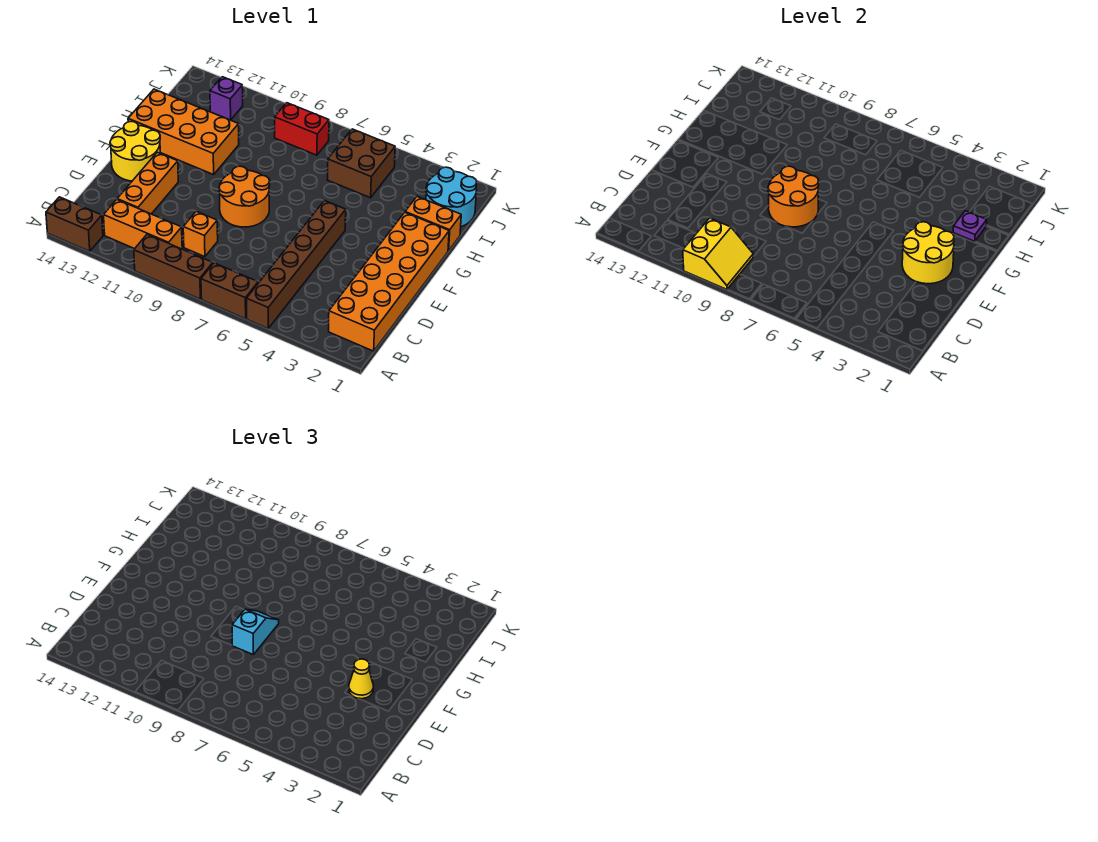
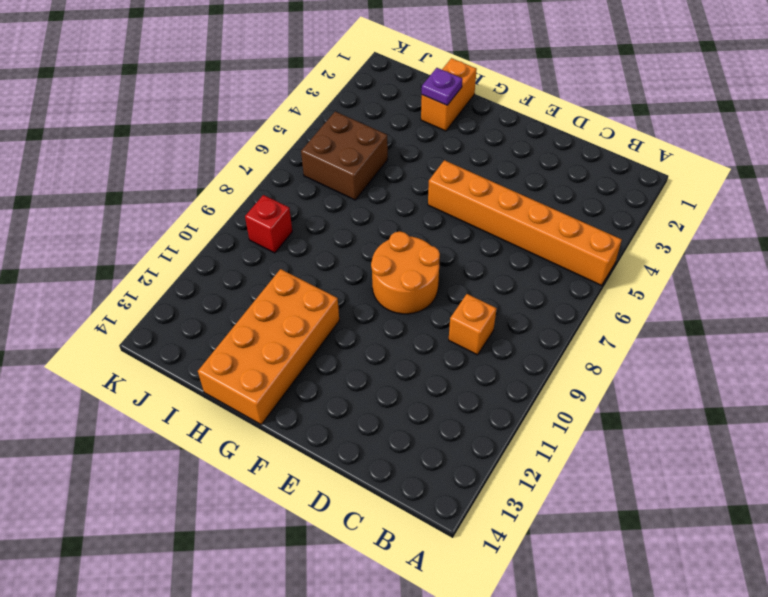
orange brick A5:F5 level 1 -> brown brick A5:F5 level 1
red brick J9 level 1 -> red brick J8:J9 level 1
none -> brown brick A6:A7 level 1
none -> brown brick A8:A10 level 1
none -> brown brick A13:A14 level 1

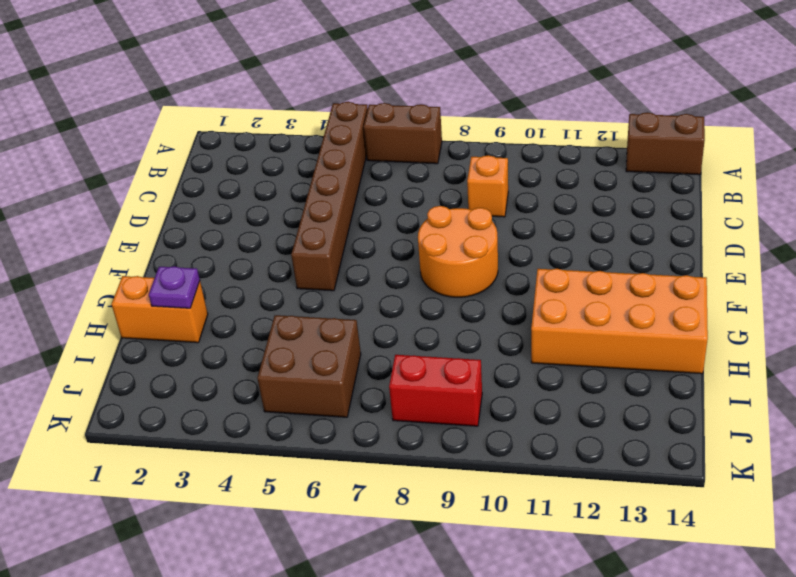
none -> brown brick A8:A10 level 1
none -> orange brick B1:G2 level 1
none -> orange brick B10:B12 level 1

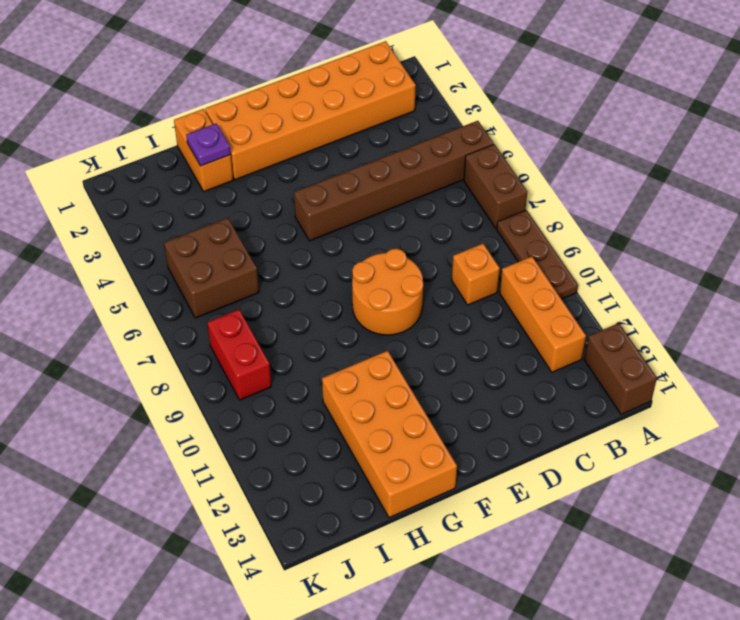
brown plate A8:A10 level 1 -> brown brick A8:A10 level 1
none -> orange brick C12:E12 level 1
none -> yellow round brick E13:F14 level 1
none -> cyan round brick I1:J2 level 1

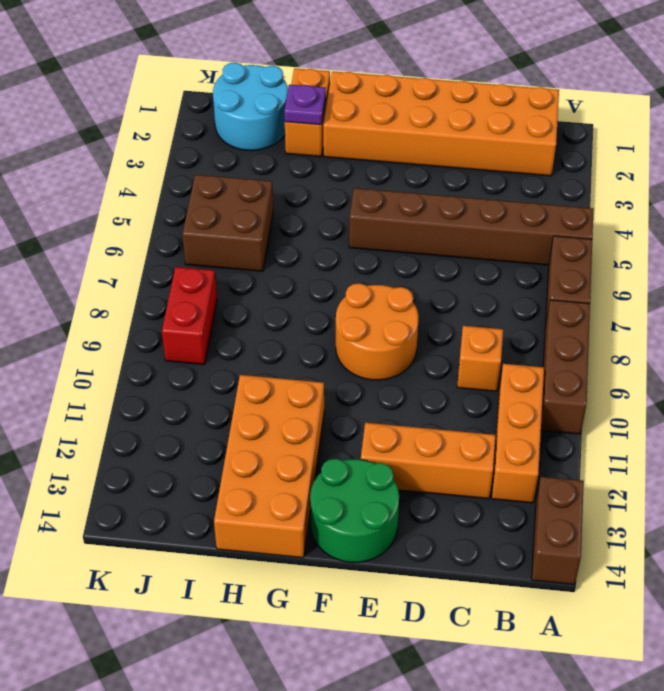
green round brick E13:F14 level 1 -> yellow round brick E13:F14 level 1
none -> purple brick J12 level 1
none -> yellow slope A9:B10 level 2 top 10
none -> yellow round brick E2:F3 level 2

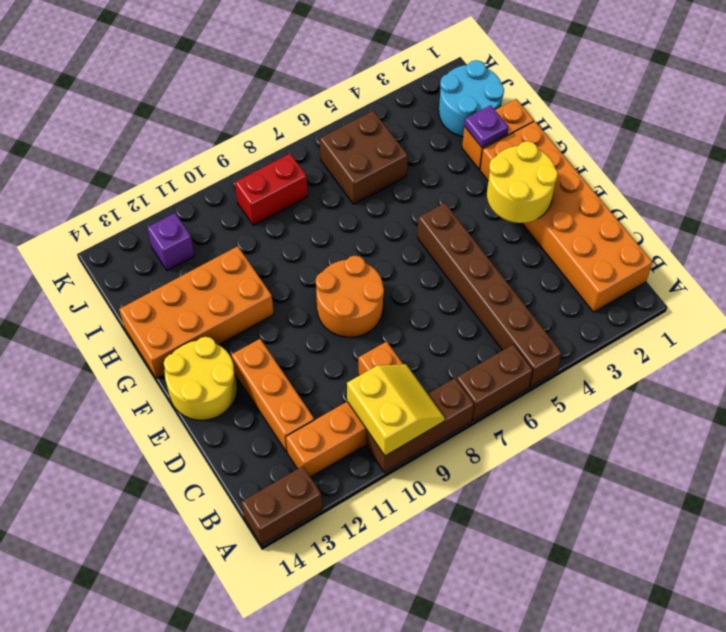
none -> orange round brick E8:F9 level 2
none -> yellow cone E3 level 3
none -> cyan slope E8:F8 level 3 top E

